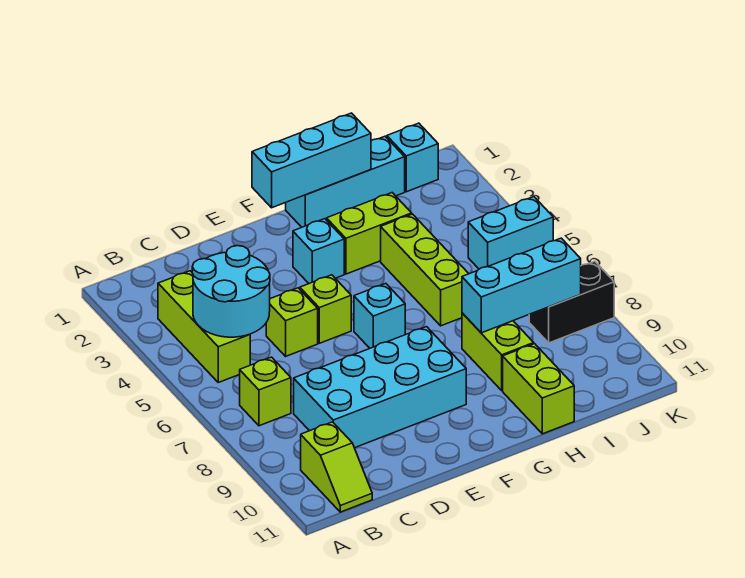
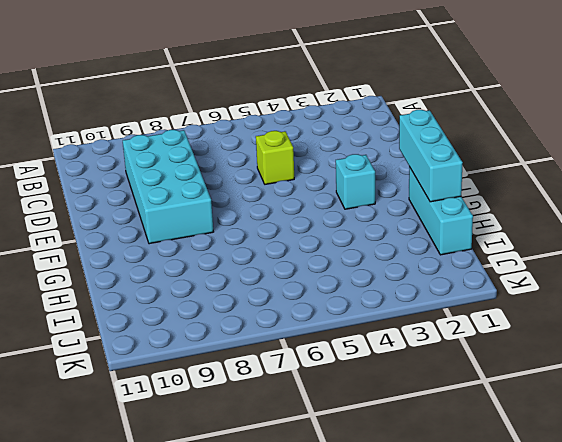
none -> lime brick B3:B5 level 1
none -> lime brick B7 level 1
none -> lime slope B10:B11 level 1 top 10

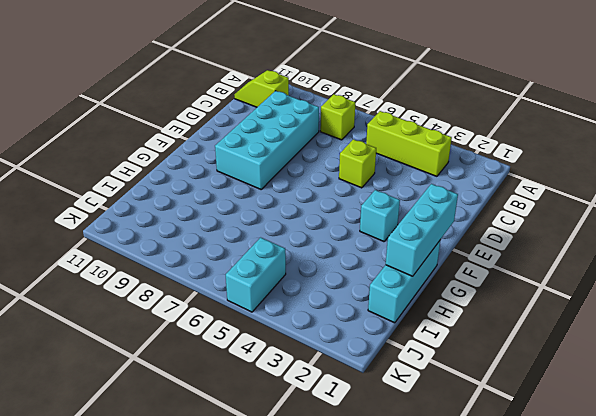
none -> lime brick E5 level 1
none -> cyan brick F6 level 1
none -> lime brick G3:H3 level 1

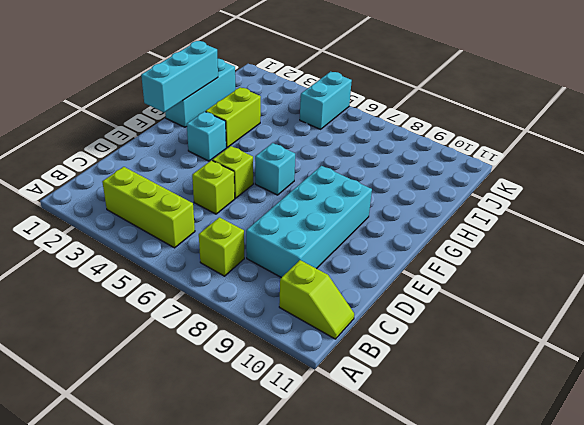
none -> lime brick H4:H6 level 1
none -> lime brick H8:H9 level 1
none -> lime brick H10:H11 level 1

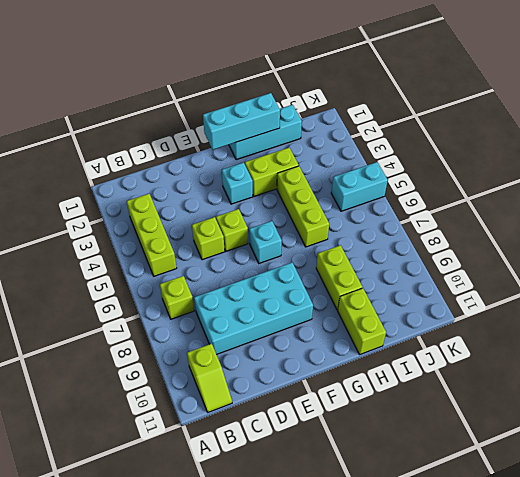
none -> cyan brick J1 level 1
none -> black brick J8:K8 level 1
none -> cyan round brick B4:C5 level 2

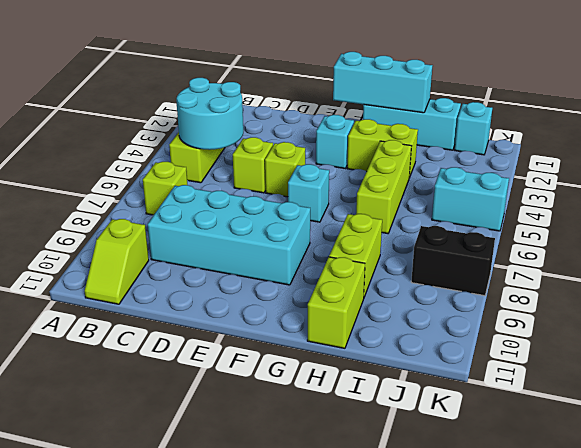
none -> cyan brick H8:J8 level 2

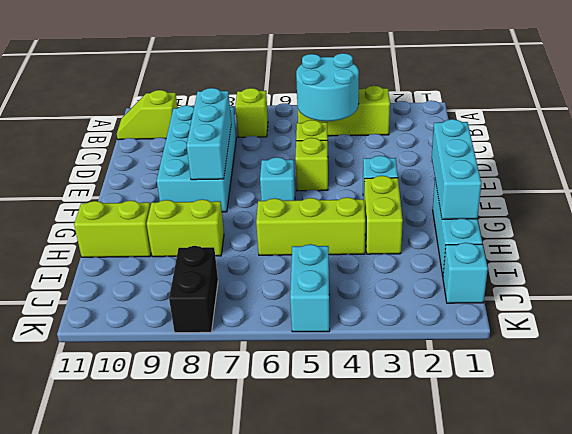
cyan brick D8:F8 level 2 -> cyan brick H8:J8 level 2

